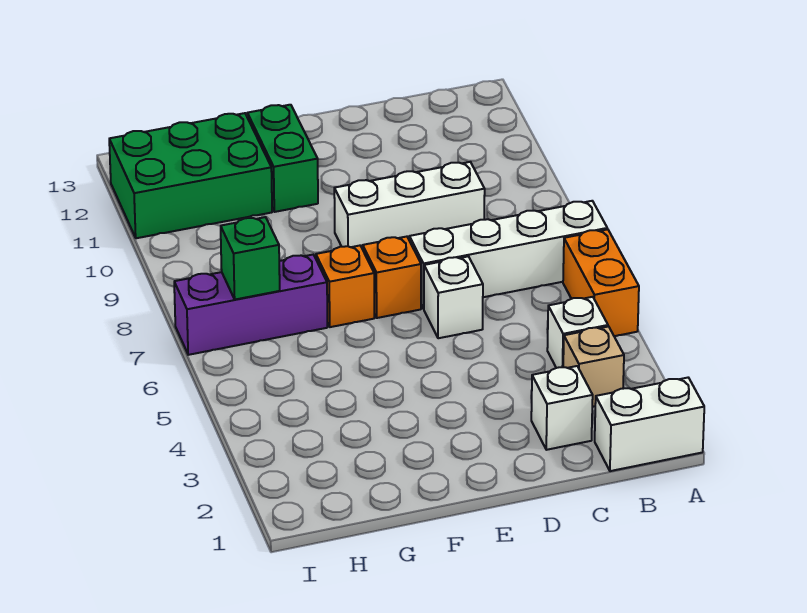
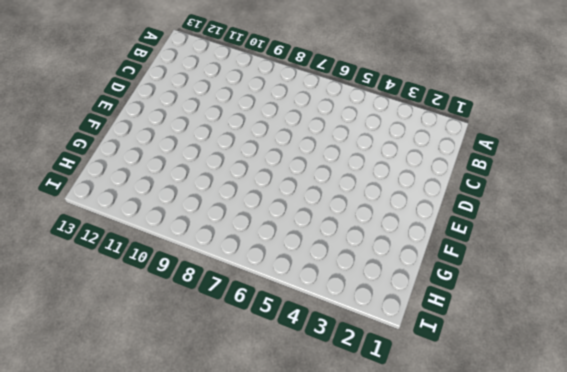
none -> white brick A1:B1 level 1
none -> orange brick A5:A6 level 1
none -> white brick A7:D7 level 1

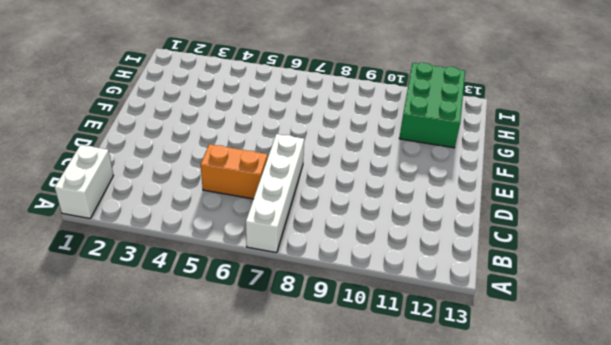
orange brick C5:C6 level 1 -> orange brick A5:A6 level 1
none -> tan brick B3 level 1
none -> white brick B4 level 1
none -> white brick C2 level 1

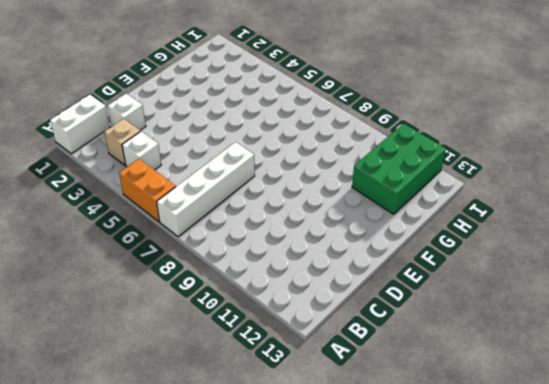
none -> white brick C9:E9 level 1
none -> white brick D6 level 1
none -> orange brick E7 level 1

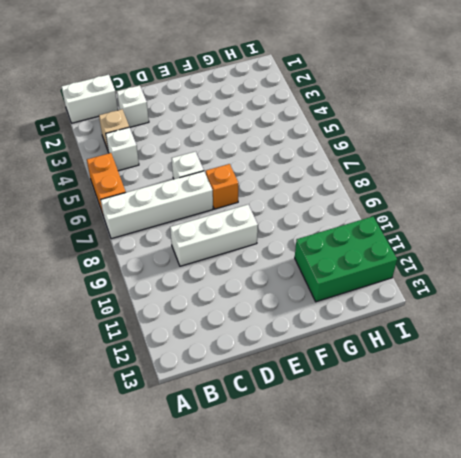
none -> orange brick F7 level 1
none -> green brick F11:F12 level 1
none -> purple brick G7:I7 level 1

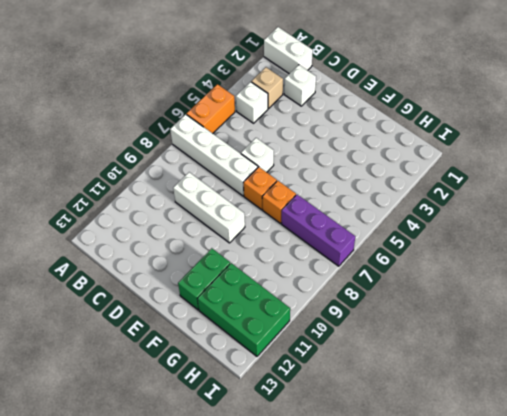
none -> green brick H7 level 2

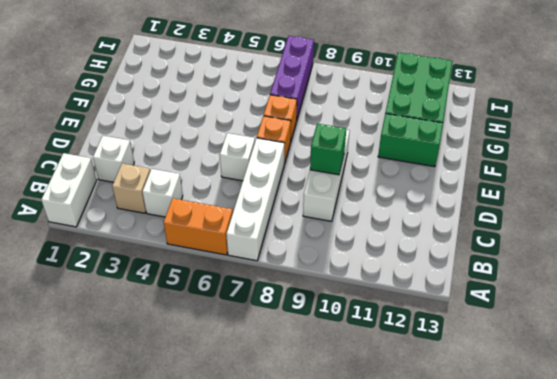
green brick D9 level 2 -> green brick H7 level 2

